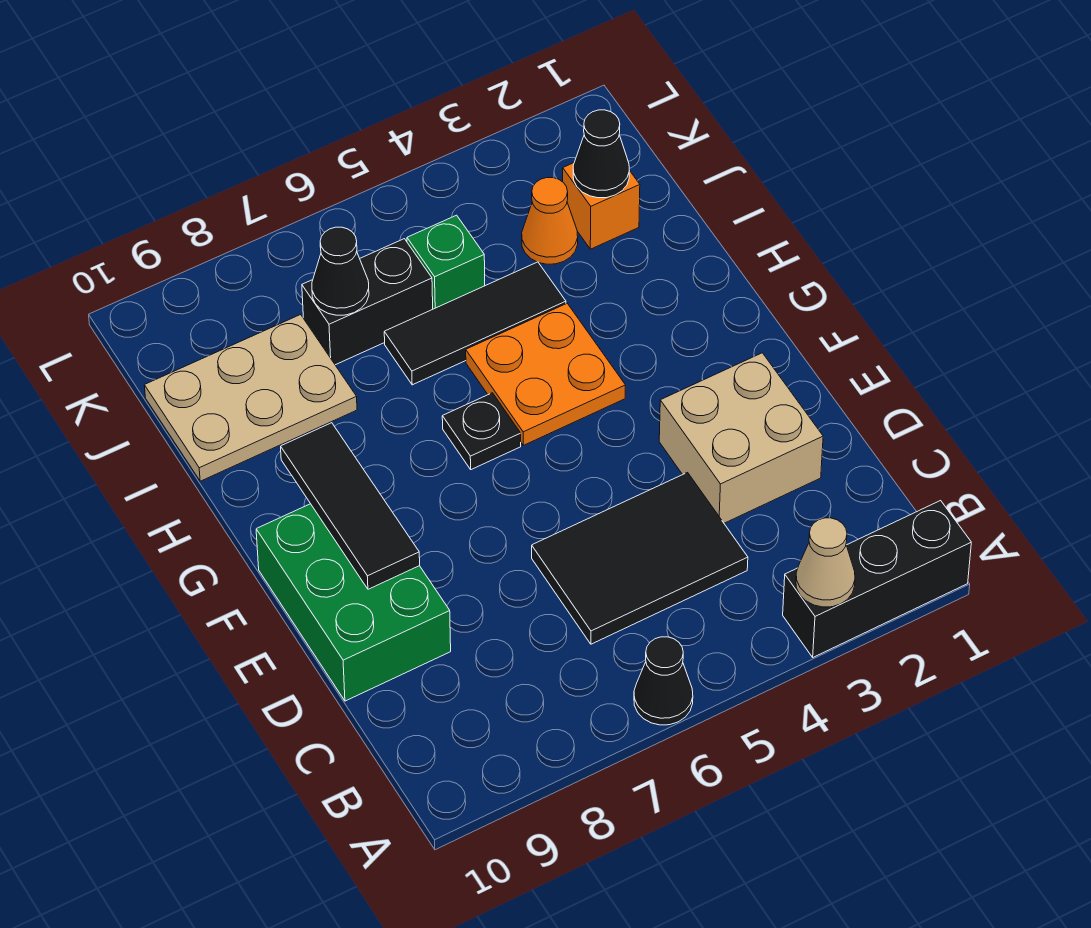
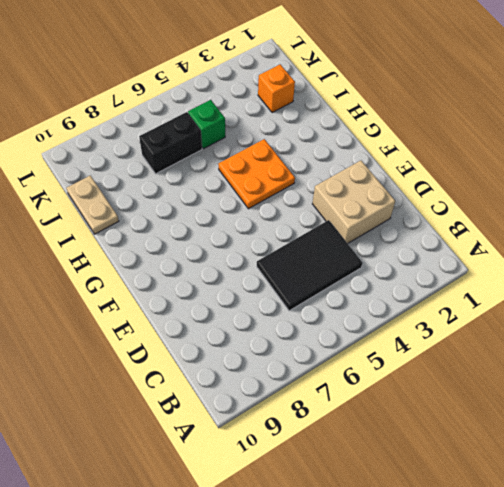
tan plate I10:J10 level 1 -> tan plate I8:J10 level 1
none -> black brick A1:A3 level 1
none -> black cone A6 level 1
none -> green brick D9:F10 level 1

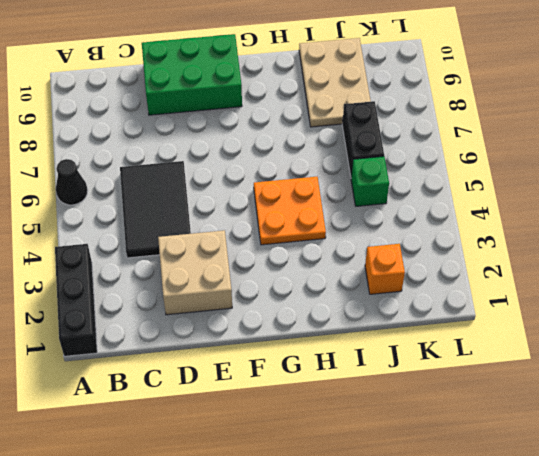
none -> black plate G6 level 1
none -> black tile I4:I6 level 1
none -> orange cone J3 level 1

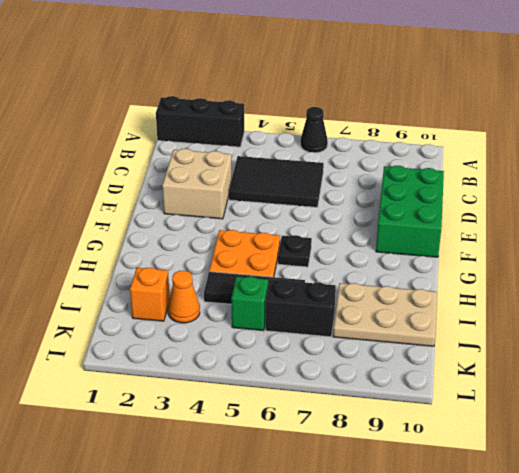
none -> tan cone A3 level 2
none -> black tile E9:G9 level 2
none -> black cone J2 level 2

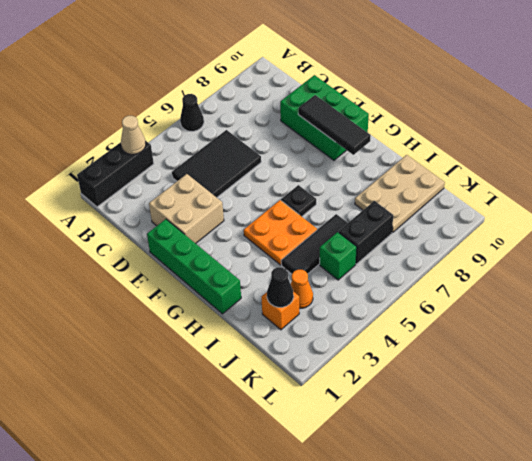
green brick E1:H1 level 1 -> none
none -> black cone J7 level 2

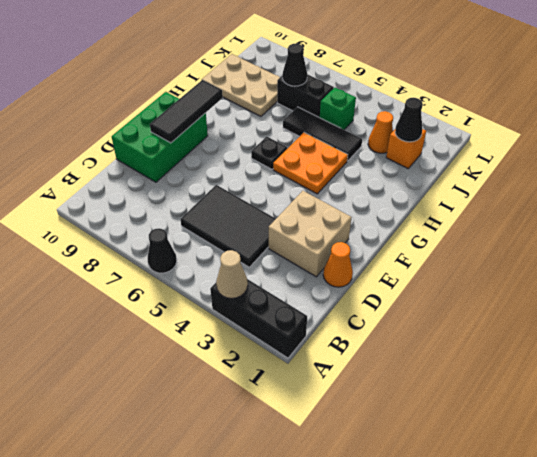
orange cone D1 level 1 -> none

